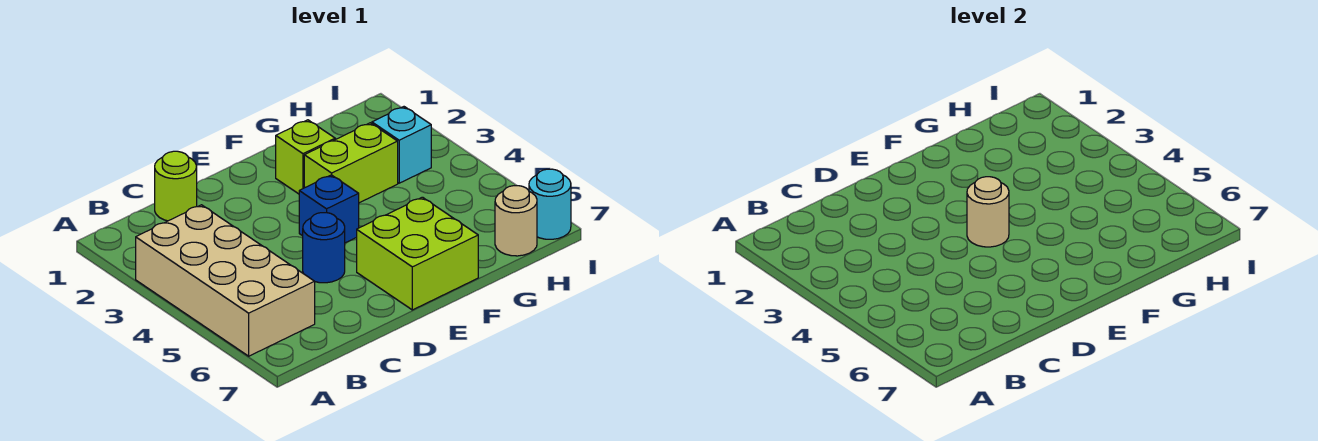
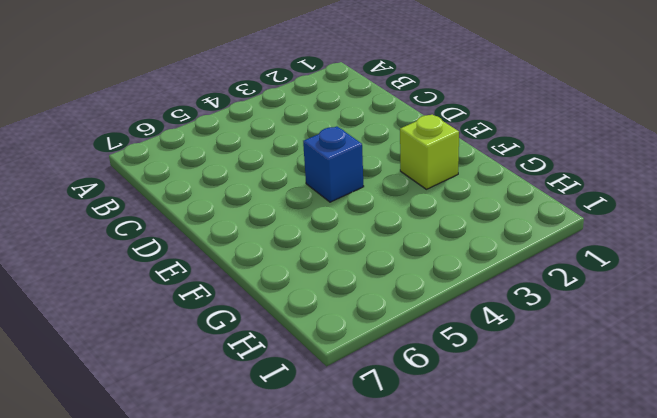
none -> tan brick A3:B6 level 1
none -> lime round brick C1 level 1

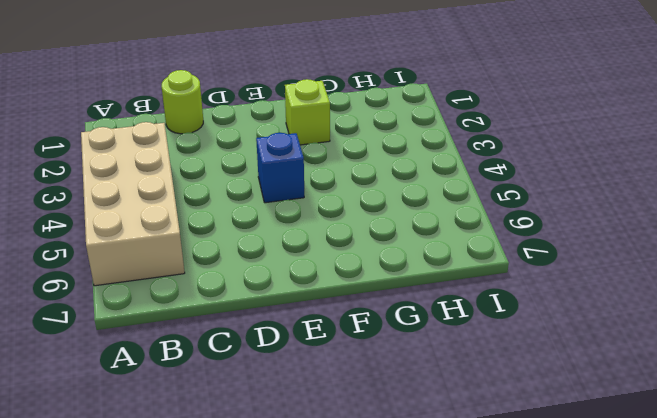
none -> blue round brick D5 level 1
none -> lime brick E6:F7 level 1

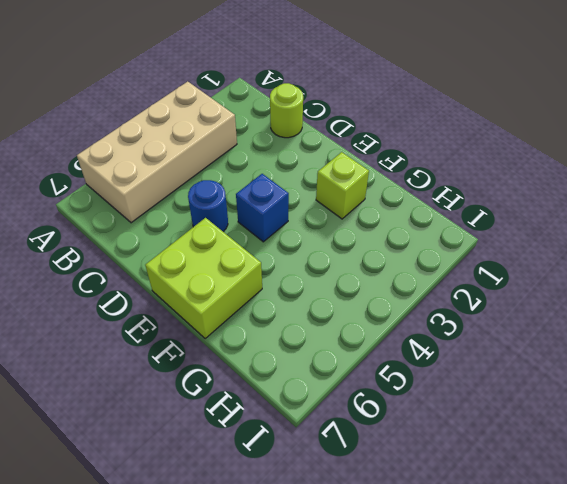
none -> lime brick F3:G3 level 1
none -> cyan brick H3 level 1

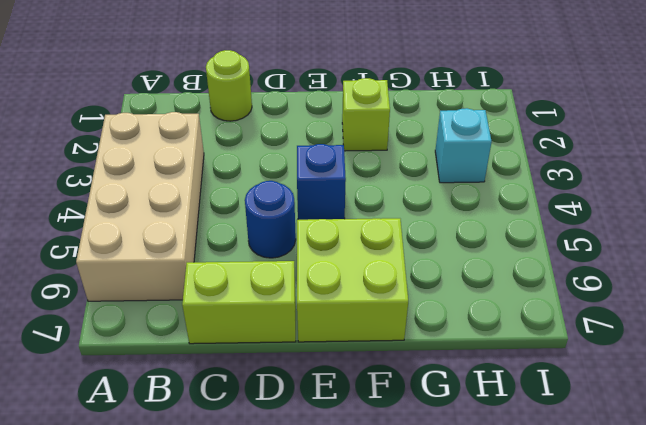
lime brick C7:D7 level 1 -> lime brick F3:G3 level 1
none -> tan round brick H7 level 1
none -> cyan round brick I7 level 1

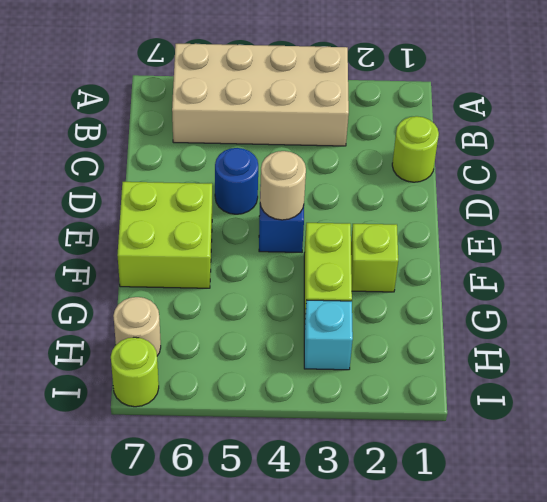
lime round brick I7 level 1 -> cyan round brick I7 level 1

